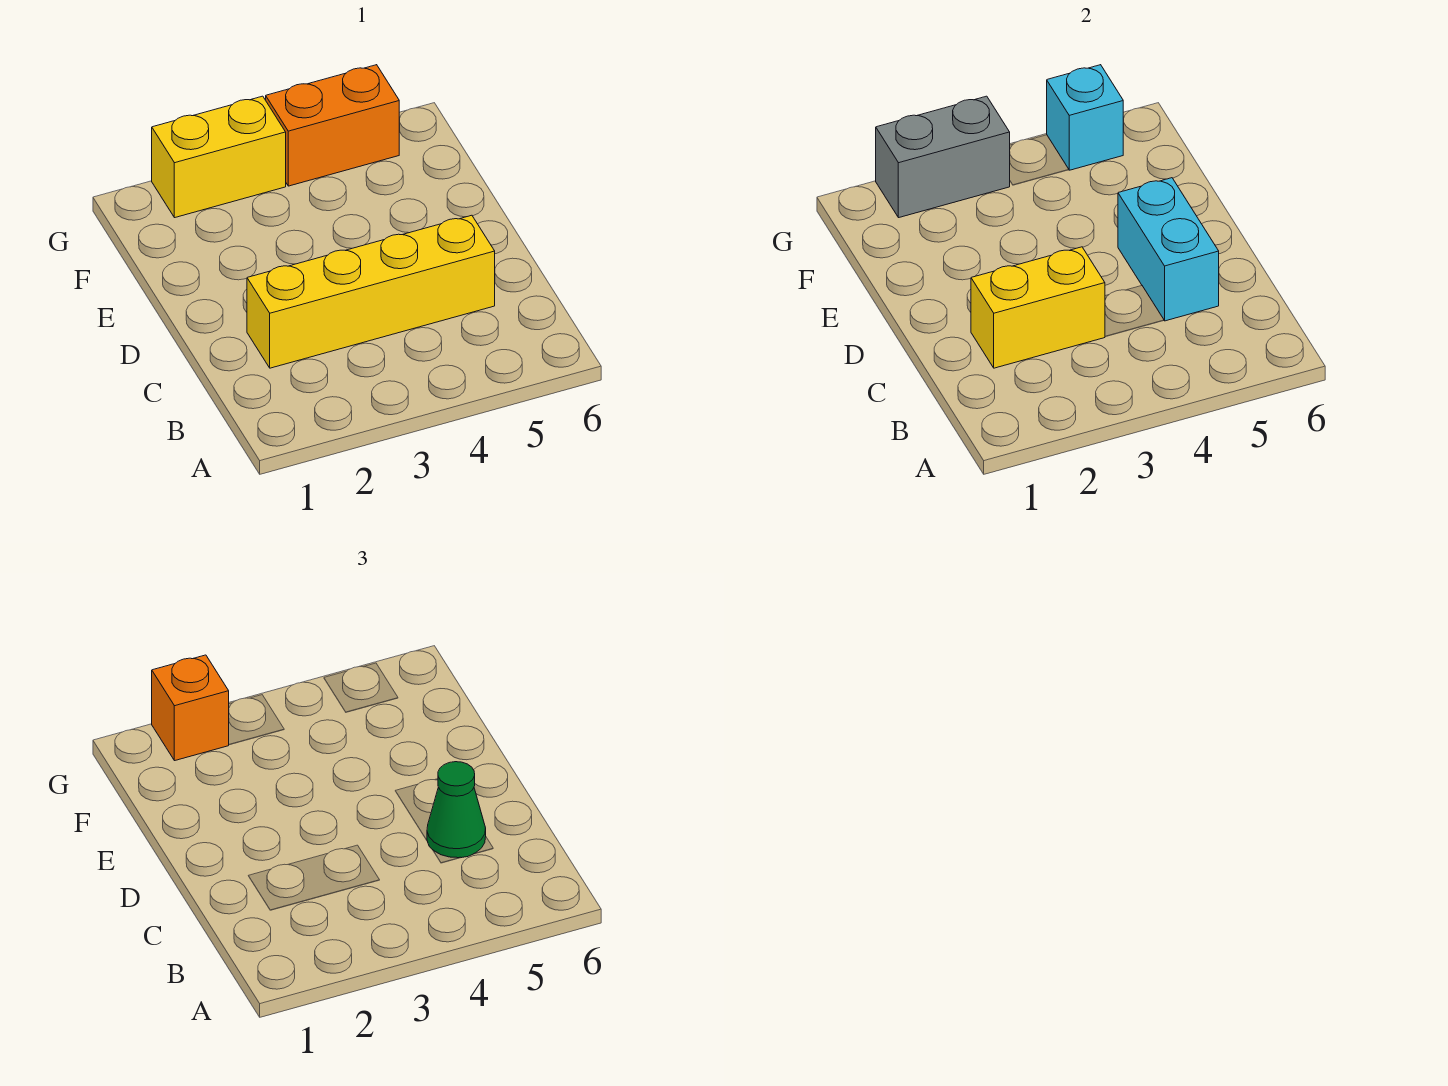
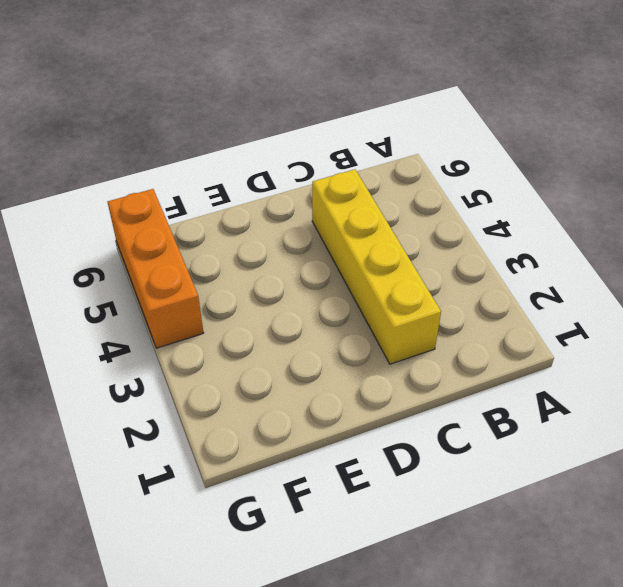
orange brick G4:G6 level 1 -> orange brick G4:G5 level 1
none -> yellow brick G2:G3 level 1
none -> yellow brick C2:C3 level 2

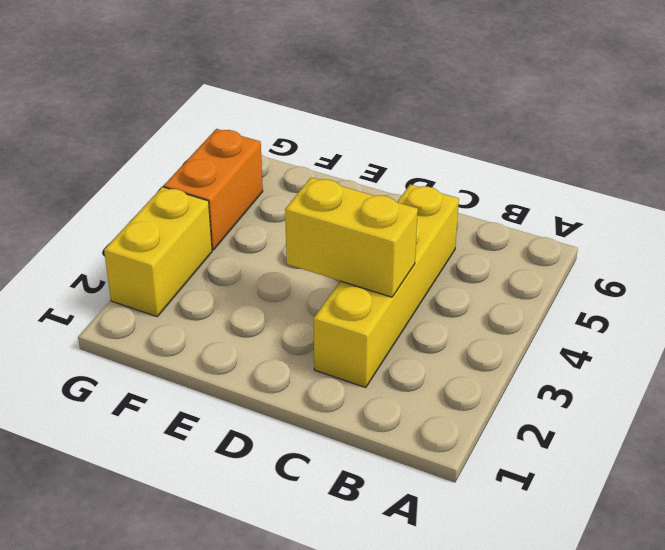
yellow brick C3:D3 level 2 -> yellow brick C2:C3 level 2
none -> cyan brick C5:D5 level 2
none -> grey brick G2:G3 level 2

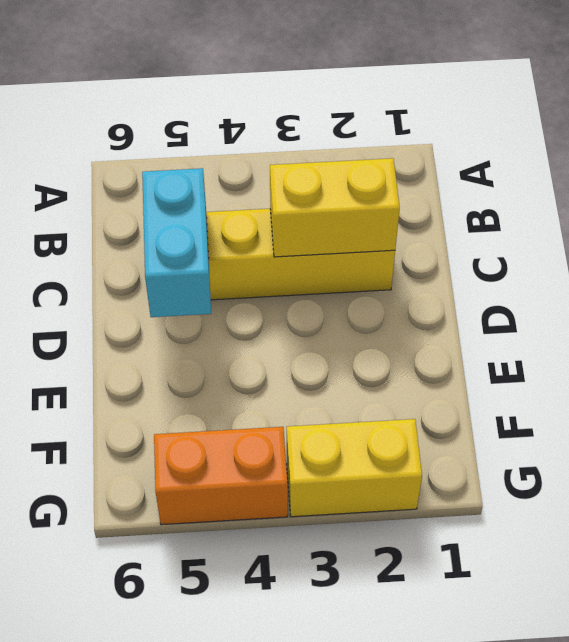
none -> grey brick G2:G3 level 2
none -> cyan brick G5 level 2

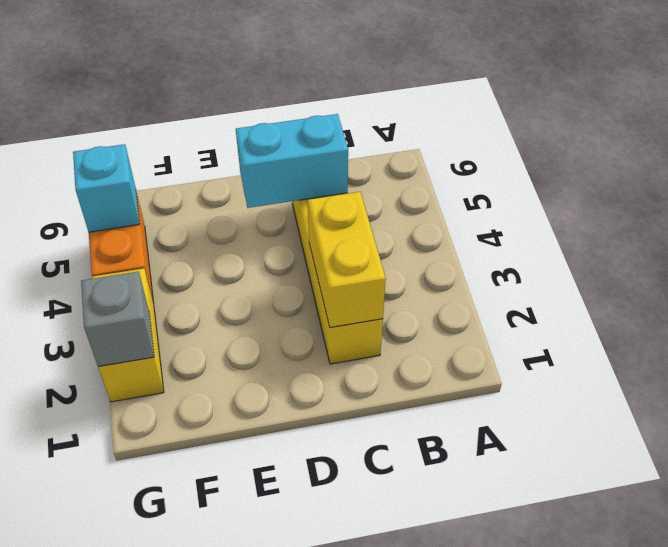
grey brick G2 level 2 -> grey brick G2:G3 level 2
none -> green cone C5 level 3
none -> orange brick G2 level 3

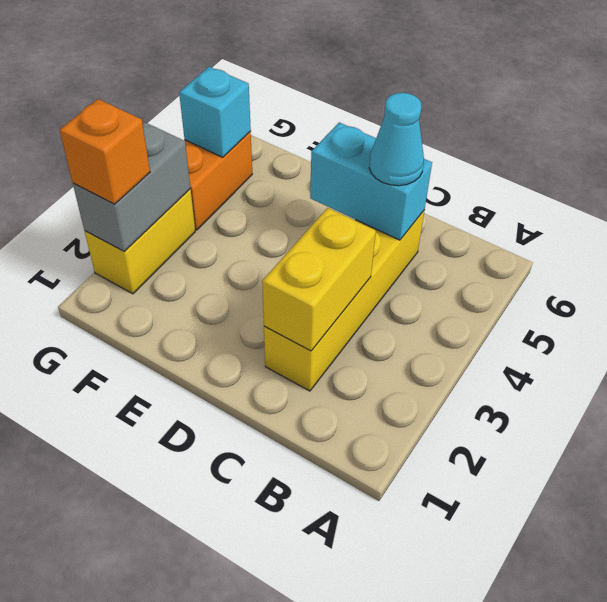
cyan cone C5 level 3 -> green cone C5 level 3

